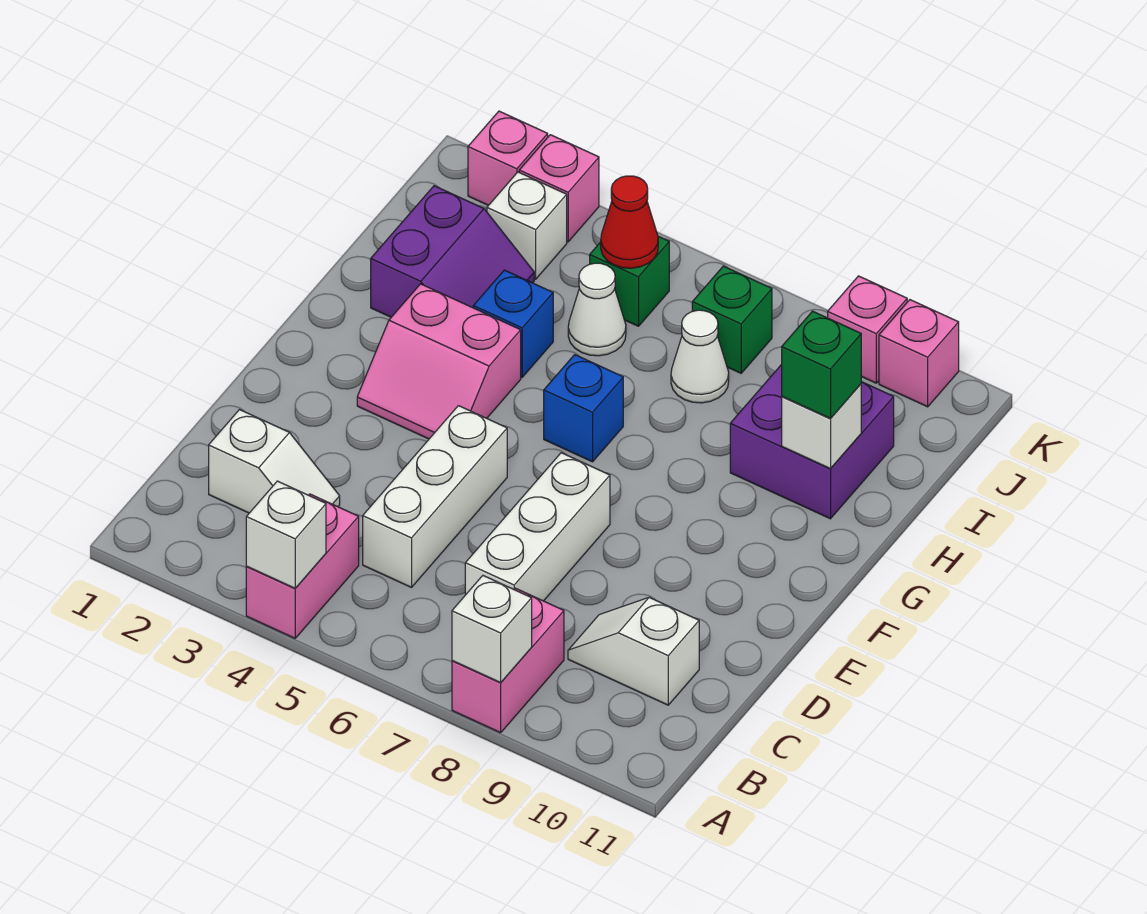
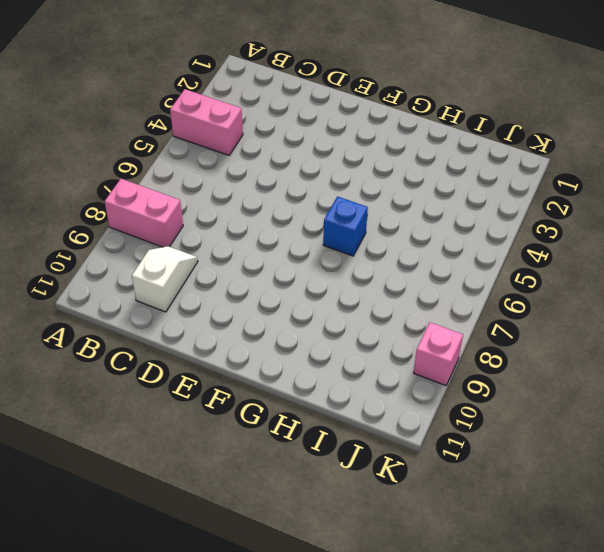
none -> white slope C2:C3 level 1 top 2
none -> white brick C5:E5 level 1
none -> white brick C7:E7 level 1

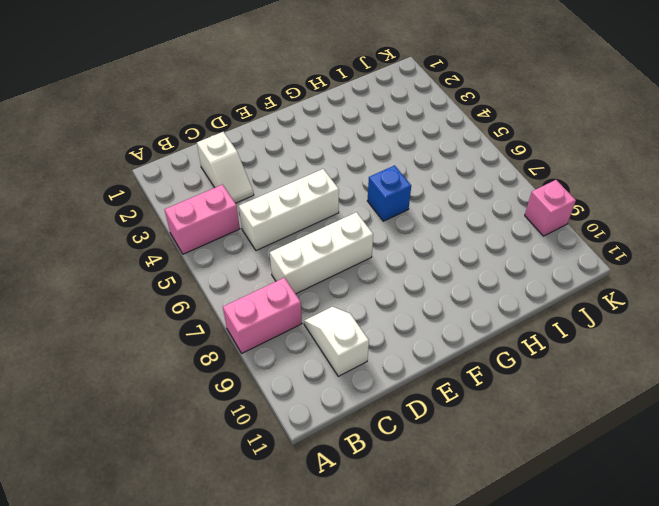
none -> pink slope F3:G4 level 1 top G
none -> purple slope H2:I3 level 1 top 2
none -> blue brick H4 level 1

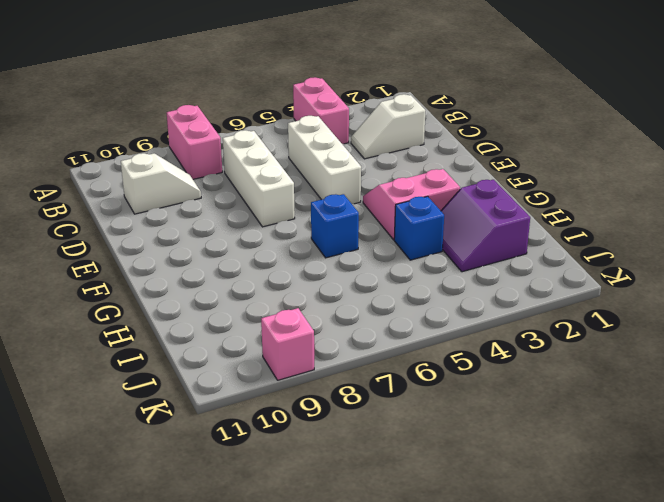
none -> purple brick H9:I10 level 1
none -> white cone I5 level 1
none -> white cone I7 level 1

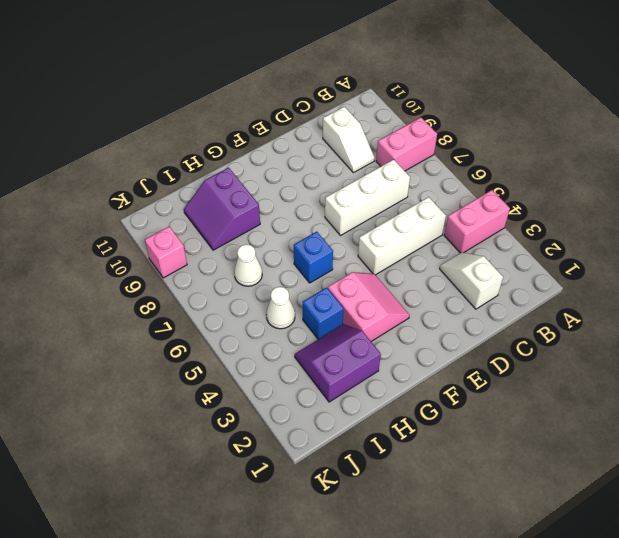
purple slope H9:I10 level 1 top H -> purple brick H9:I10 level 1
none -> white brick J3 level 1
none -> green brick J5 level 1
none -> green brick J7 level 1

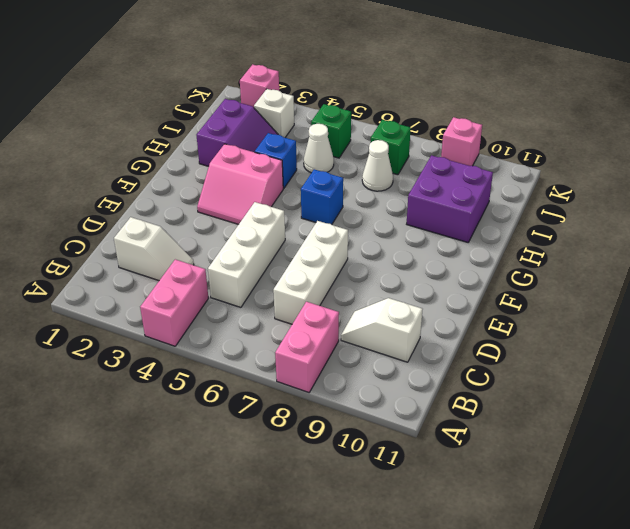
none -> pink brick K3 level 1
none -> pink brick K10 level 1
none -> white brick A4 level 2

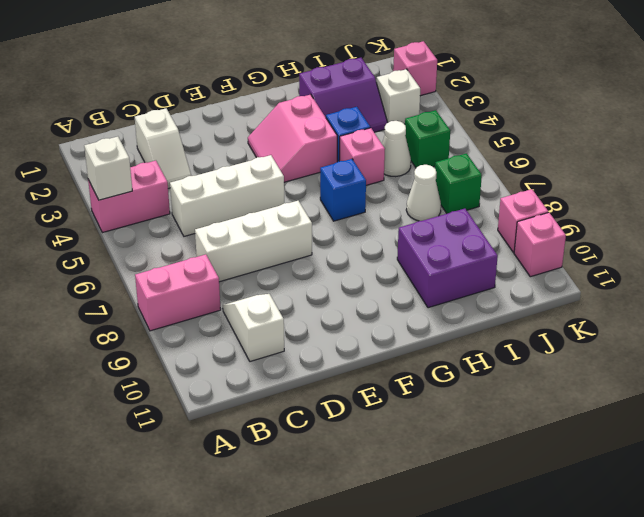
pink brick H5 level 1 -> pink brick K3 level 1
none -> white brick A8 level 2
none -> white brick H10 level 2
none -> red cone J5 level 2

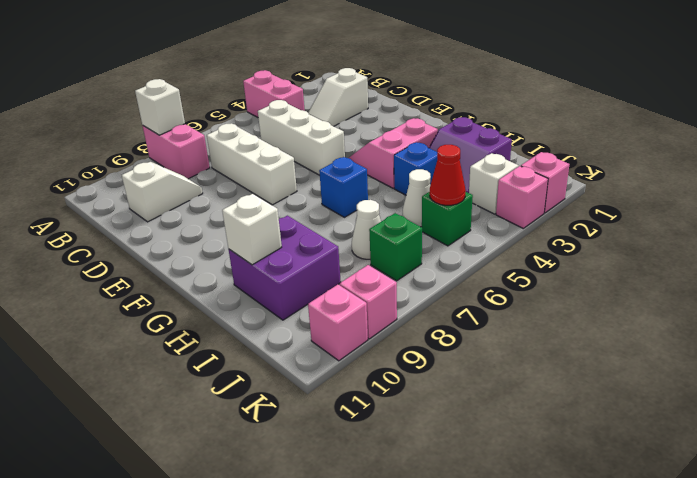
none -> white brick A4 level 2
none -> green brick H10 level 3

